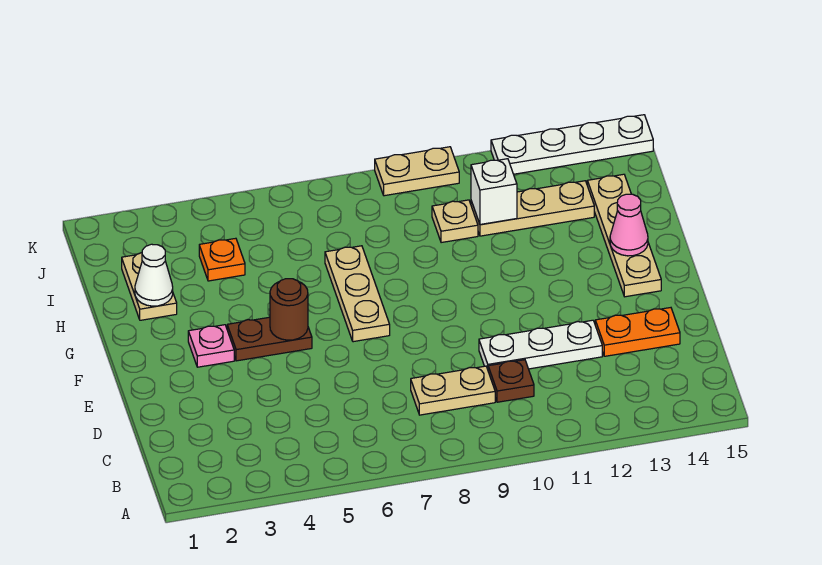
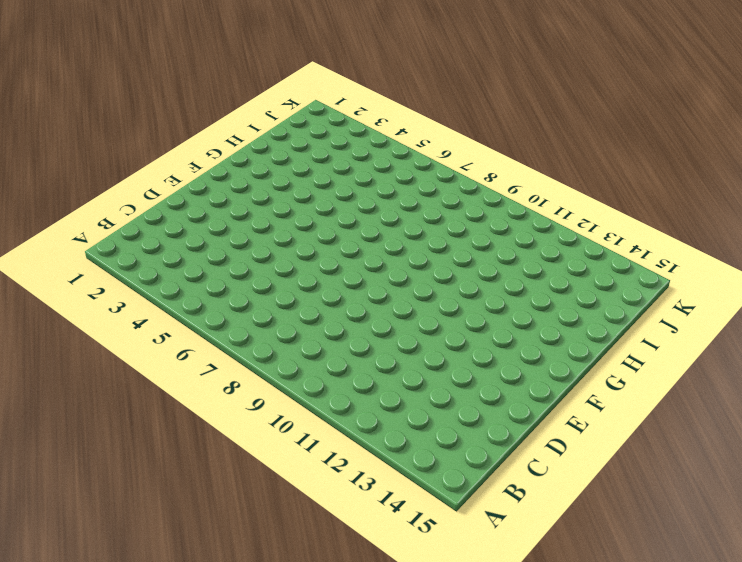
none -> tan plate C8:C9 level 1
none -> brown plate C10 level 1
none -> white plate D10:D12 level 1

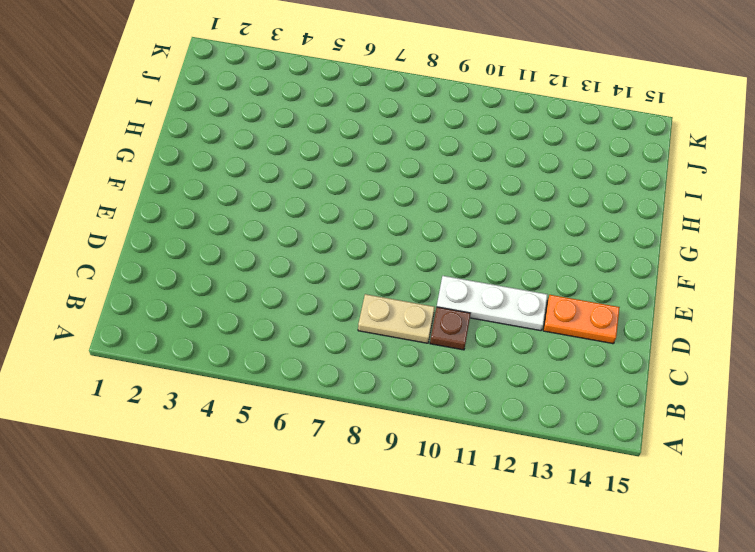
none -> pink plate F3 level 1
none -> brown plate F4:F5 level 1
none -> tan plate F7:H7 level 1

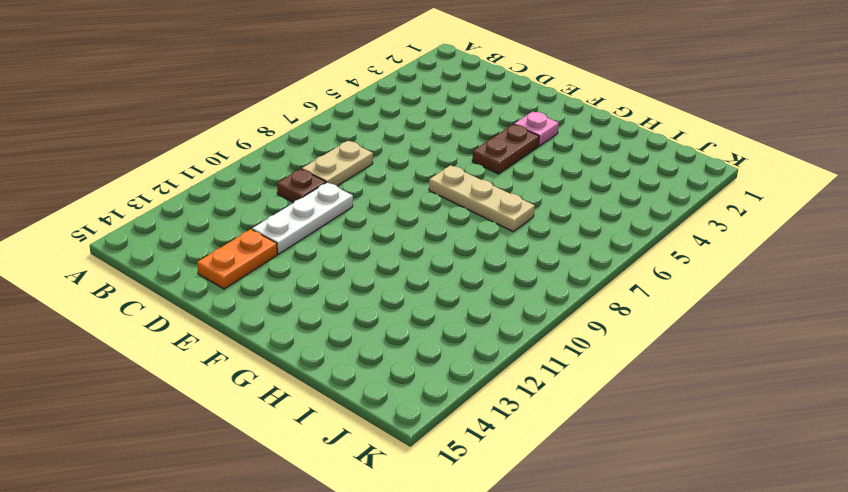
none -> tan plate F14:I14 level 1
none -> tan plate H2:I2 level 1
none -> orange plate I4 level 1

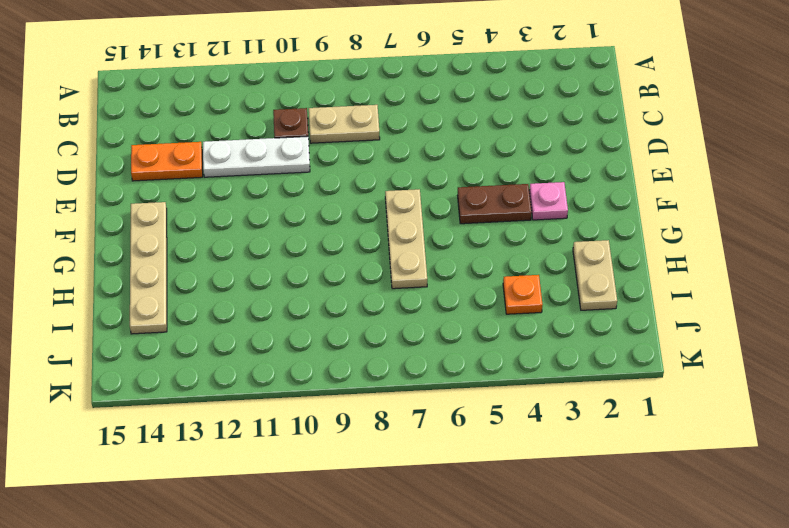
none -> tan plate I10 level 1
none -> tan plate I11:I13 level 1
none -> tan plate K9:K10 level 1

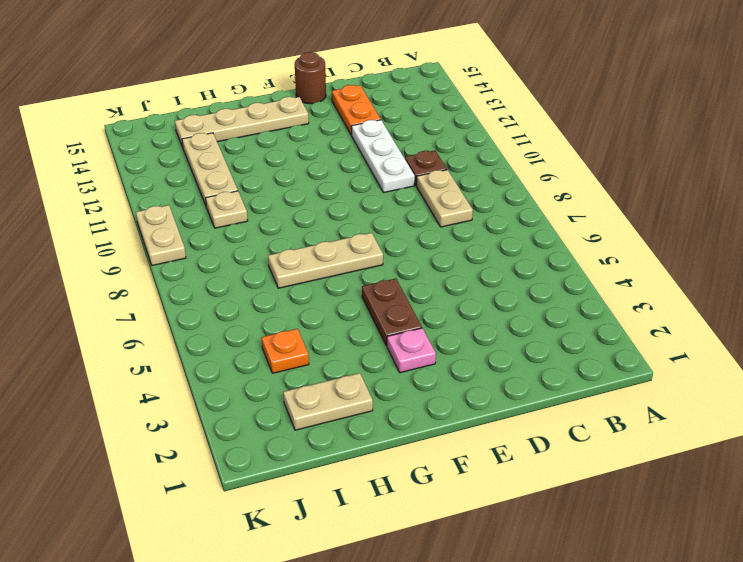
brown round brick E15 level 1 -> brown round brick F5 level 2
none -> white plate K12:K15 level 1
none -> pink cone G14 level 2
none -> white cone H2 level 2

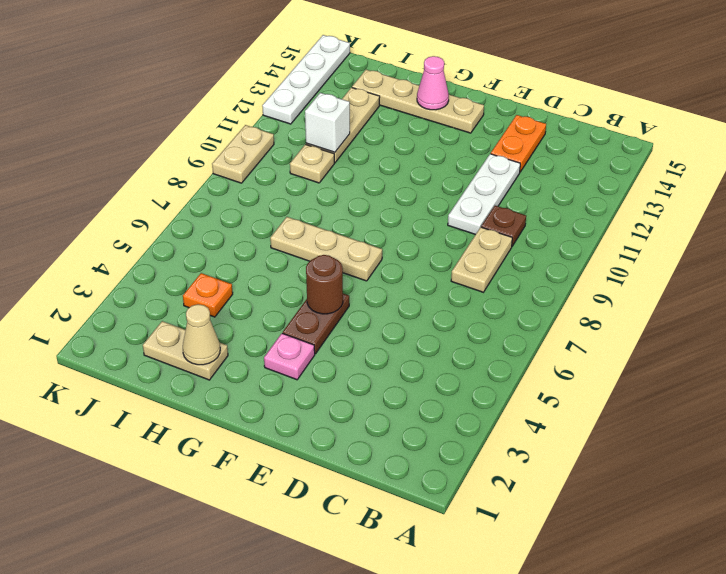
tan cone H2 level 2 -> white cone H2 level 2

